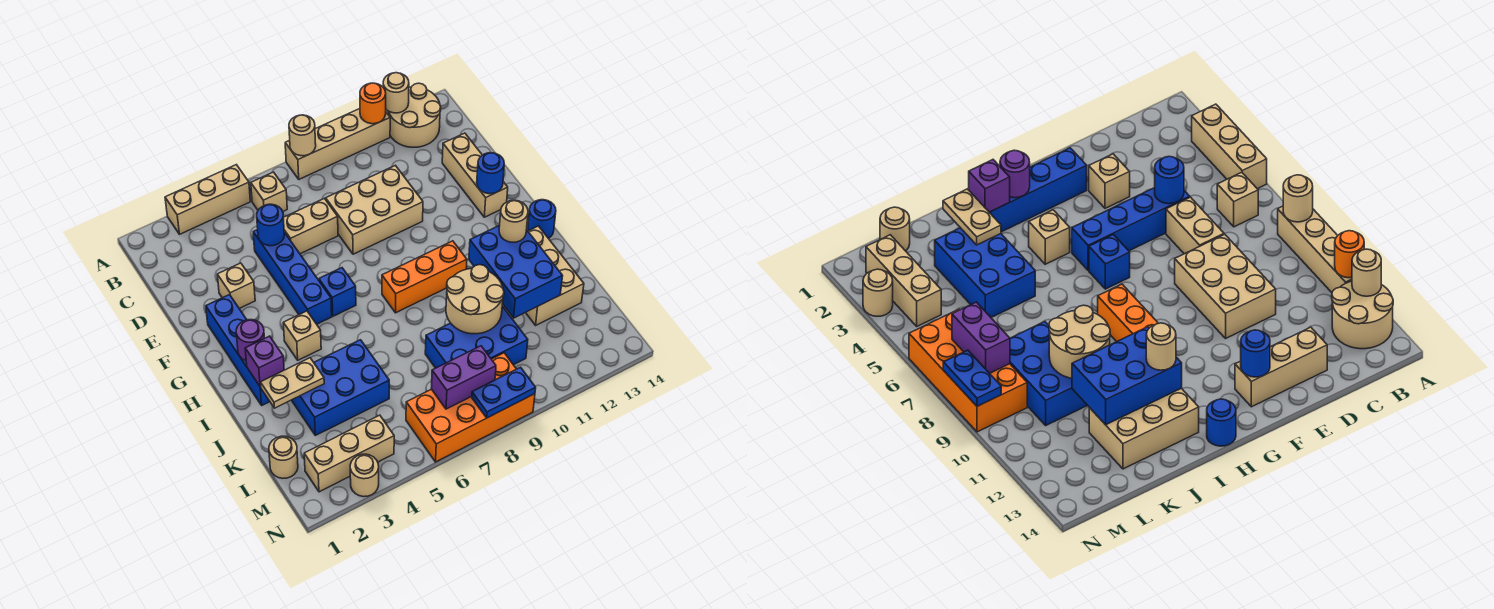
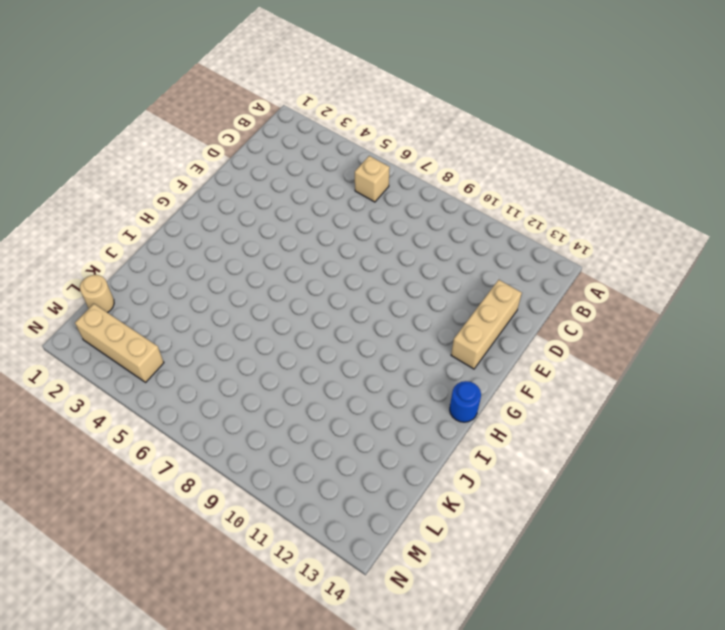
none -> tan brick A3:A5 level 1
none -> tan brick A8:A11 level 1
none -> tan round brick A12:B13 level 1
none -> blue brick D5:G5 level 1

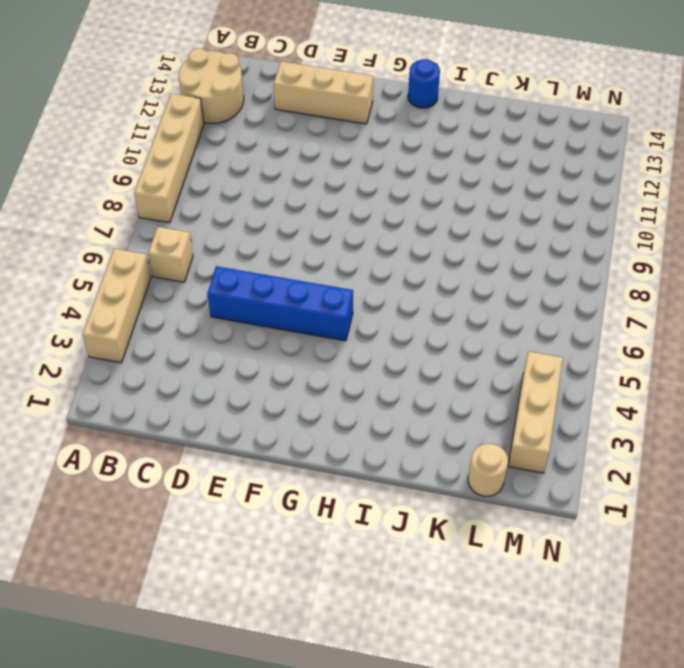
none -> tan brick D6:D7 level 1
none -> tan brick D8:E10 level 1
none -> tan brick E3 level 1
none -> blue brick F2:I2 level 1

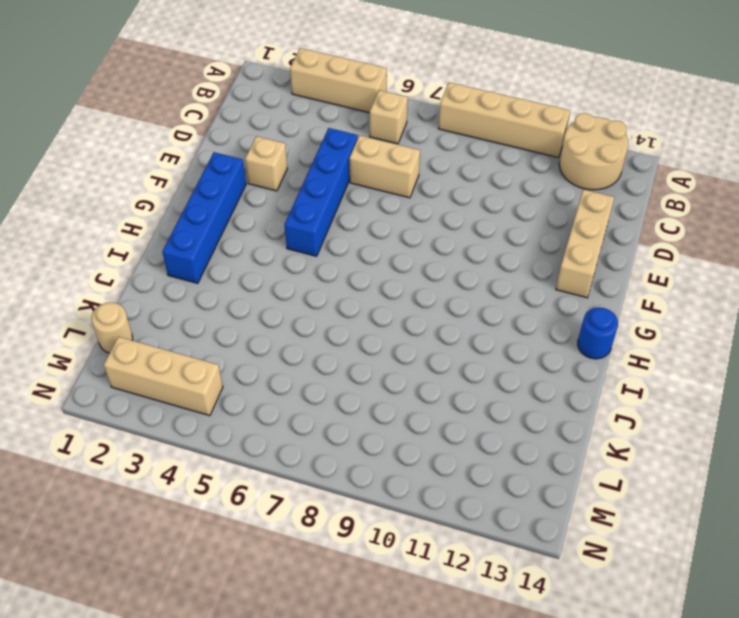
none -> tan brick D8:E10 level 1
none -> blue brick G6 level 1
none -> tan brick H4 level 1
none -> orange brick H8:H10 level 1

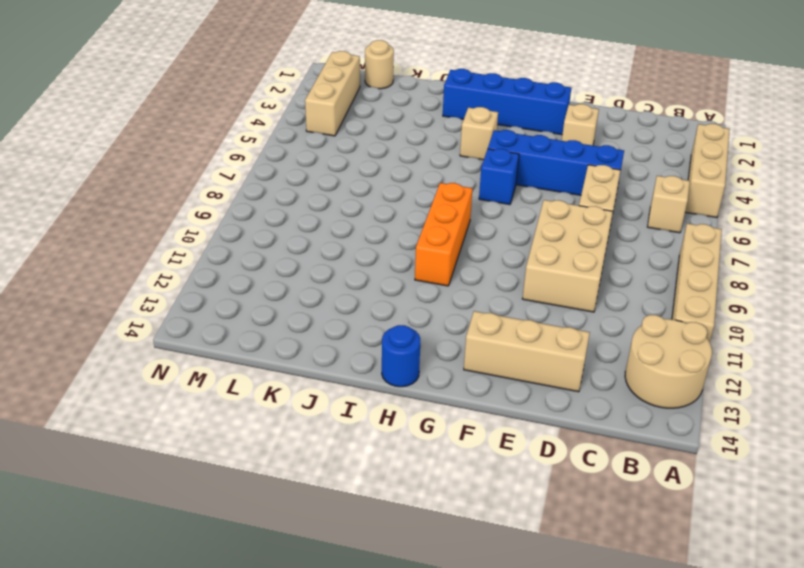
none -> tan brick I12:K13 level 1
none -> blue brick J3:K5 level 1
none -> blue brick K8:L10 level 1
none -> orange brick M6:N9 level 1

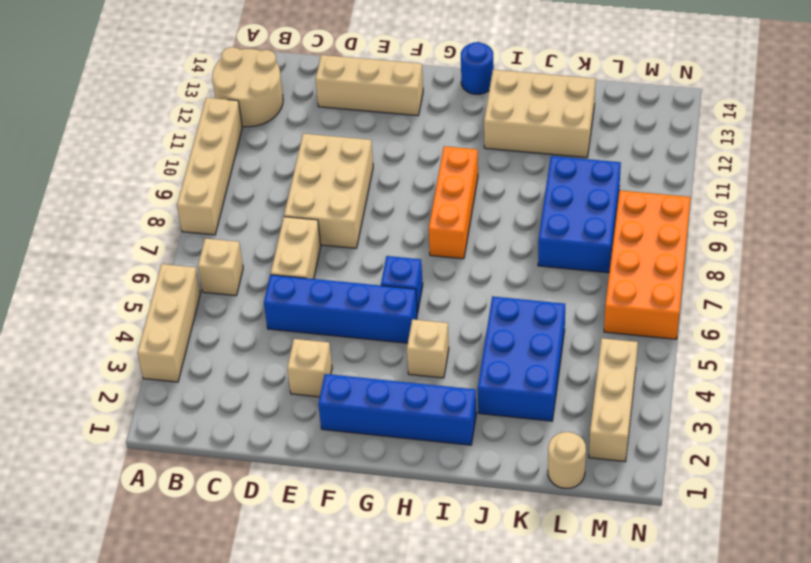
none -> tan round brick N3 level 1
none -> tan round brick A8 level 2
none -> orange round brick A11 level 2
none -> tan round brick A12 level 2

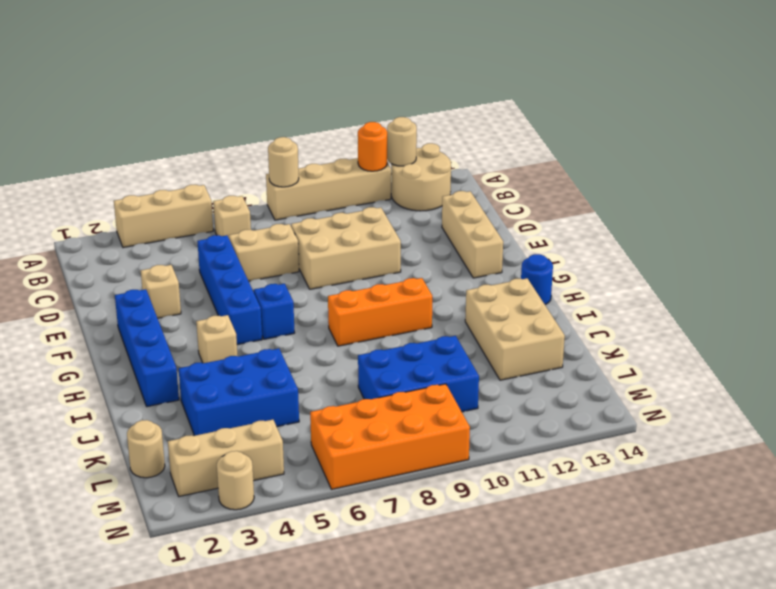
none -> blue round brick D5 level 2
none -> blue round brick F13 level 2
none -> purple round brick H2 level 2
none -> purple brick I2 level 2

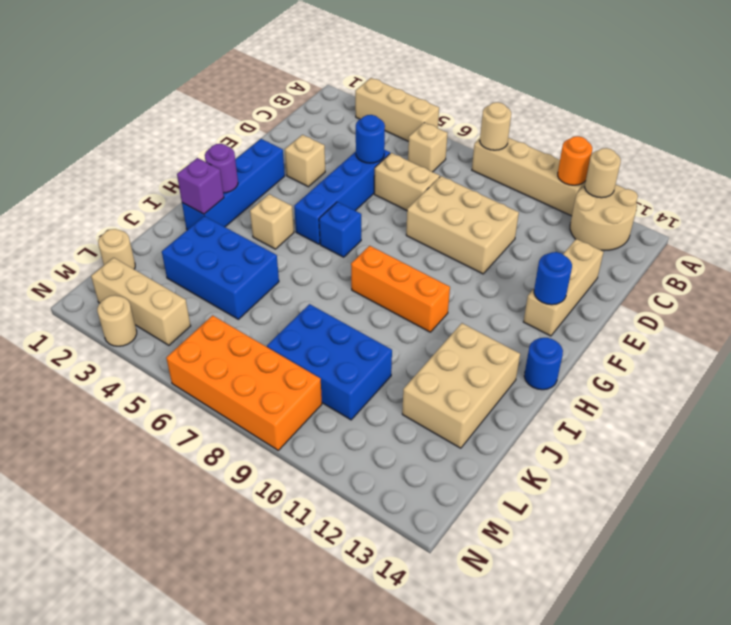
none -> blue brick I11:K12 level 2
none -> tan plate J2:J3 level 2
none -> tan round brick J9:K10 level 2
none -> purple brick M7:M8 level 2

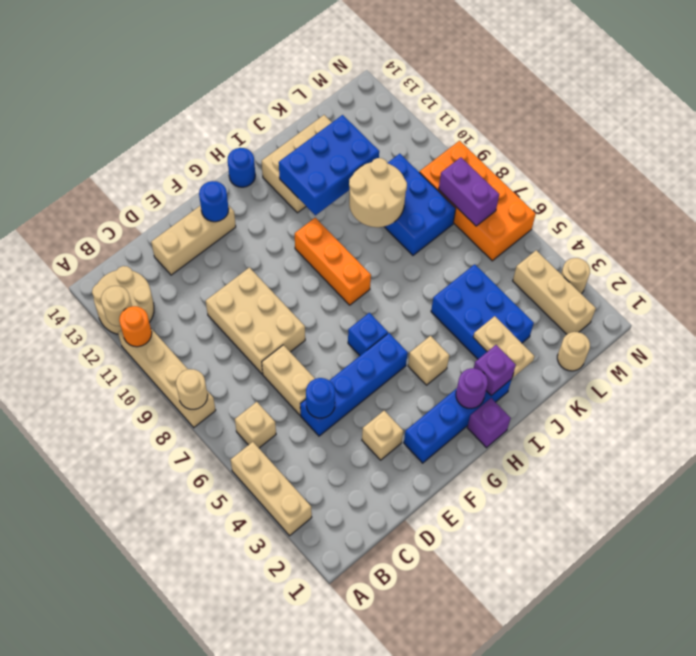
purple brick H1 level 1 -> none
none -> blue plate N8:N9 level 2
none -> tan round brick I12 level 3

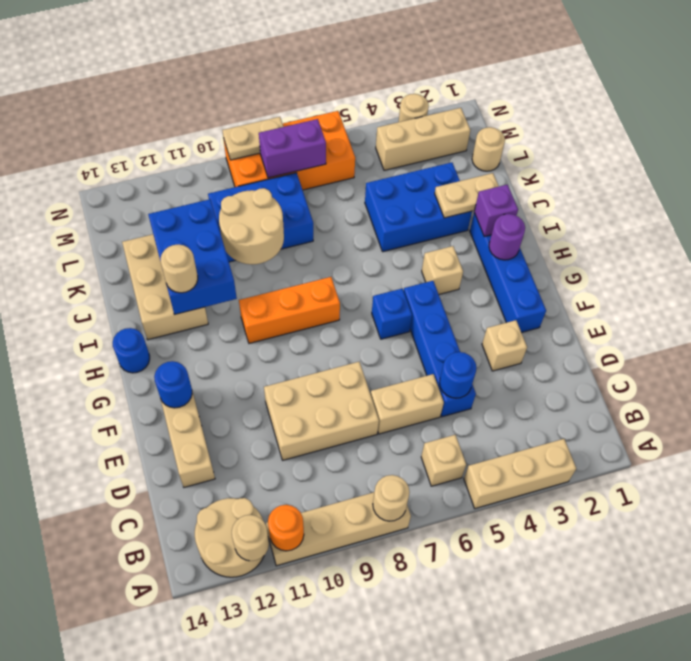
tan plate N8:N9 level 2 -> blue plate N8:N9 level 2

